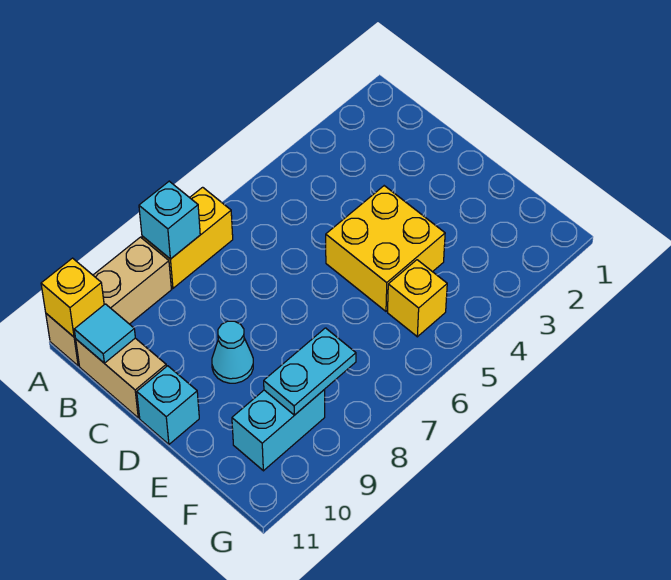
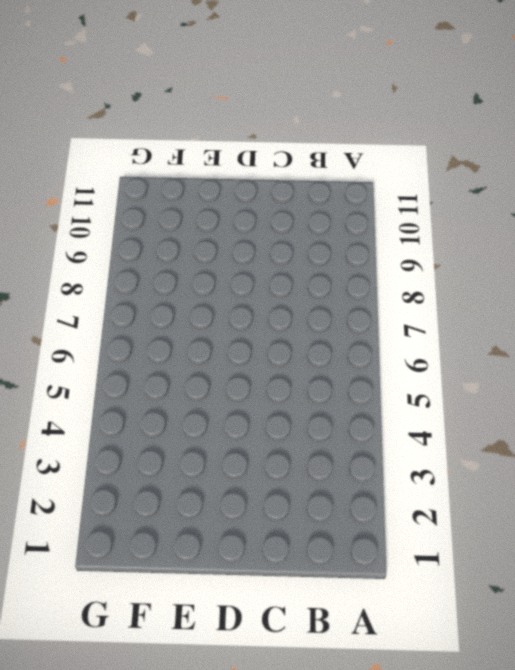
none -> yellow brick A7:A8 level 1
none -> tan brick A9:A11 level 1
none -> tan brick B11:C11 level 1

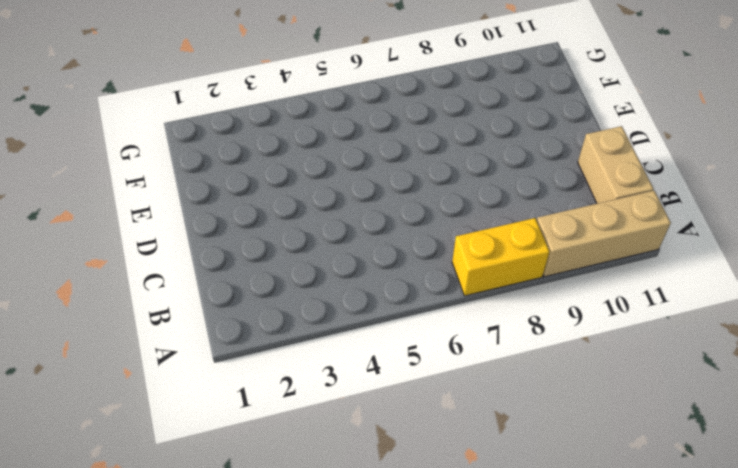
none -> yellow brick D4:E5 level 1
none -> cyan cone D9 level 1
none -> cyan brick D11 level 1

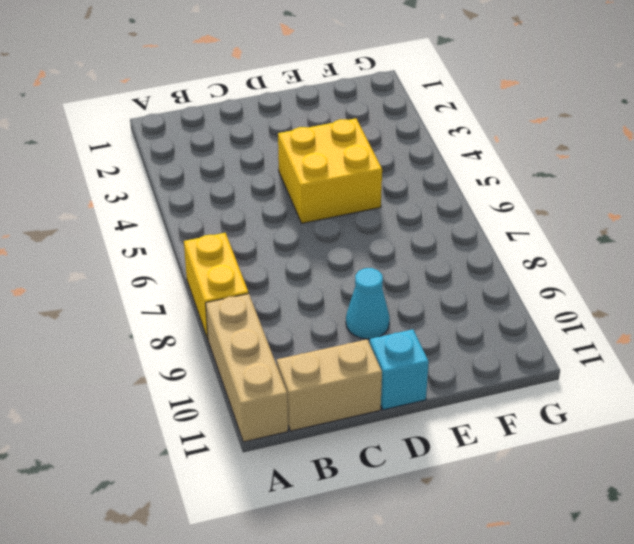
none -> yellow brick F5 level 1
none -> cyan brick F9:F10 level 1
none -> cyan brick A8 level 2

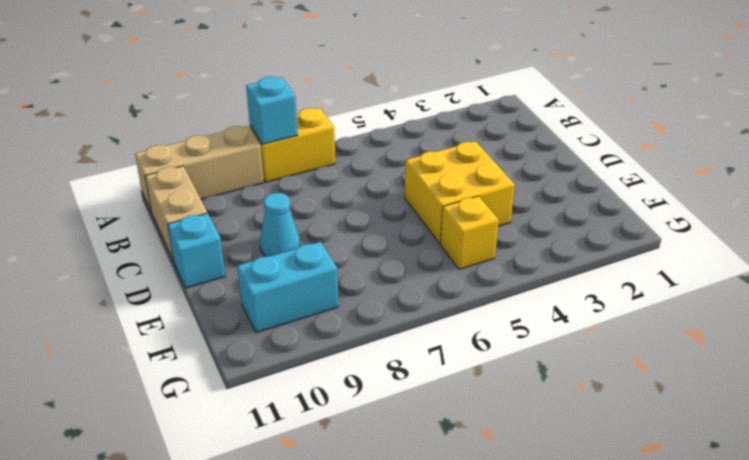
none -> yellow brick A11 level 2
none -> cyan tile B11 level 2
none -> cyan plate F8:F9 level 2

